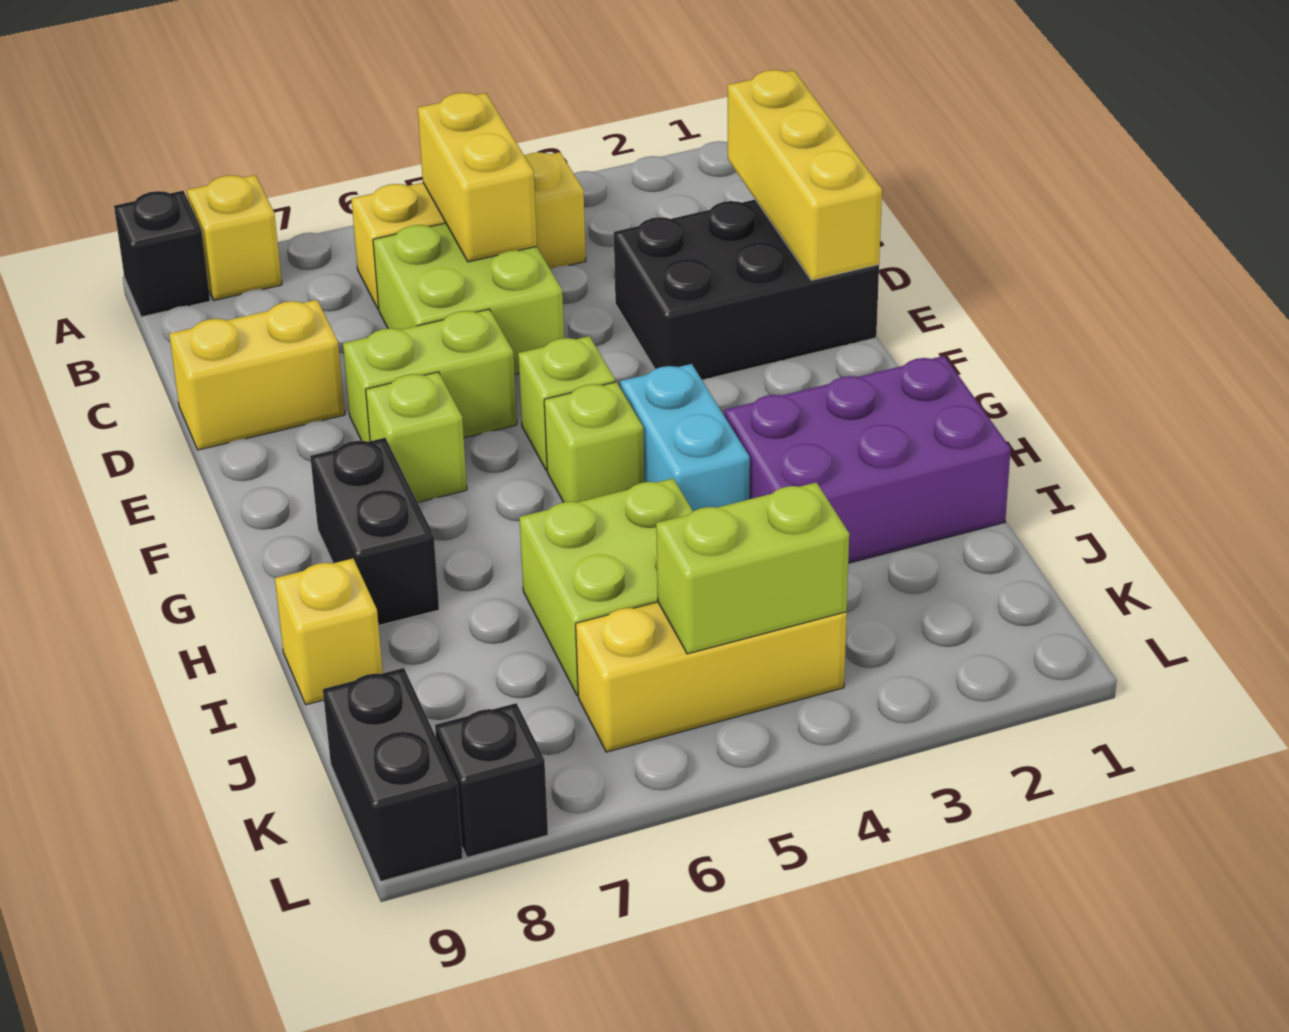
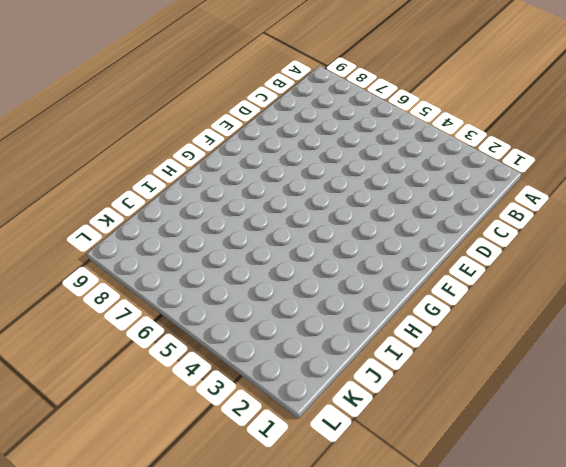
none -> yellow brick A8 level 1
none -> black brick A9 level 1
none -> yellow brick B4:B6 level 1

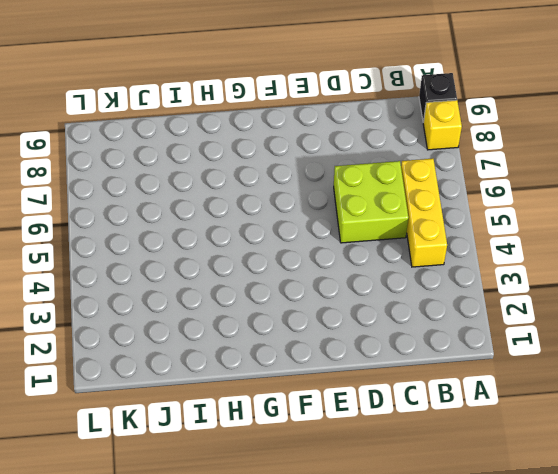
none -> black brick D1:E3 level 1
none -> yellow brick D8:D9 level 1
none -> lime brick E6:E7 level 1

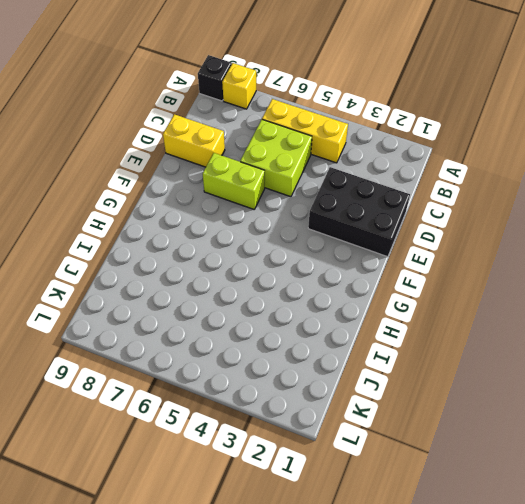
none -> lime brick F5 level 1
none -> lime brick F7 level 1
none -> cyan brick G4:H4 level 1

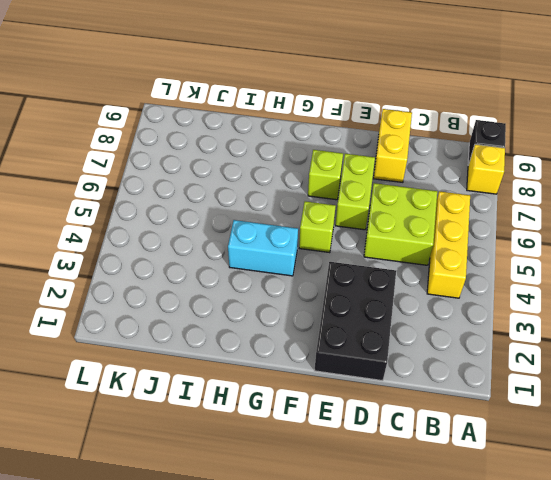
none -> lime brick G5 level 1
none -> black brick G8:H8 level 1
none -> purple brick H1:I3 level 1

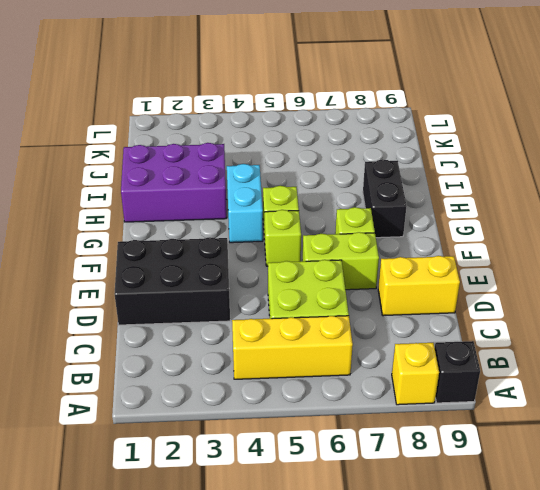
none -> lime brick I5:J6 level 1
none -> yellow brick I9 level 1
none -> yellow brick K4:K6 level 1

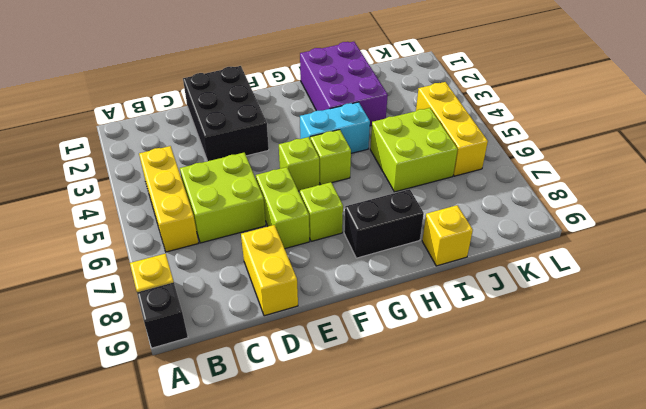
none -> black brick K9:L9 level 1
none -> black brick L8 level 1
none -> yellow brick B5:C5 level 2

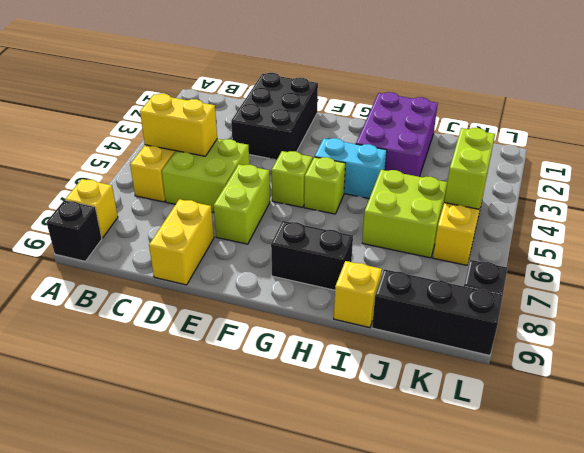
black brick J9:L9 level 1 -> black brick K9:L9 level 1
none -> lime brick F7 level 1
none -> yellow brick C1:E1 level 2

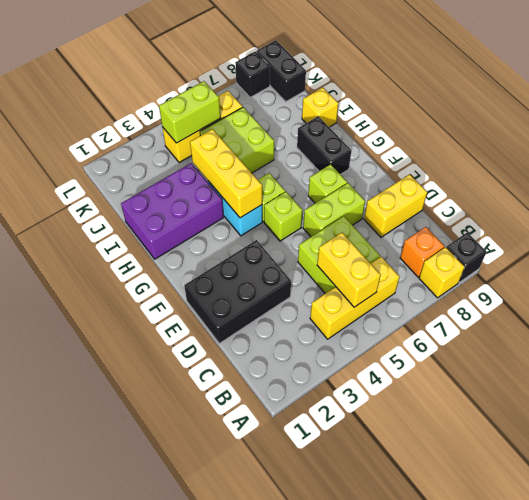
orange brick B8 level 1 -> none
yellow brick G4:I4 level 2 -> yellow brick C1:E1 level 2

